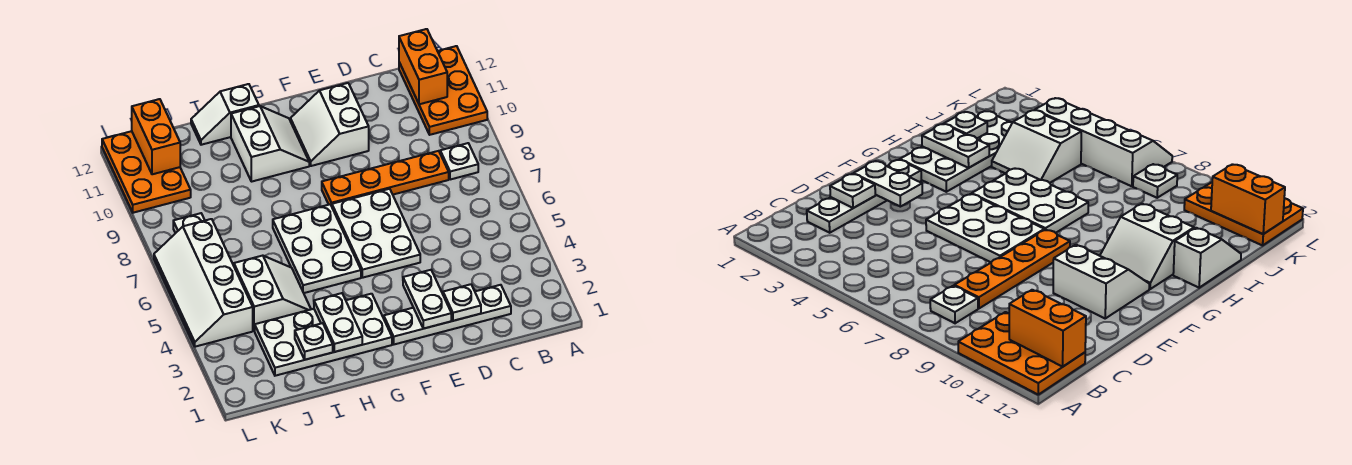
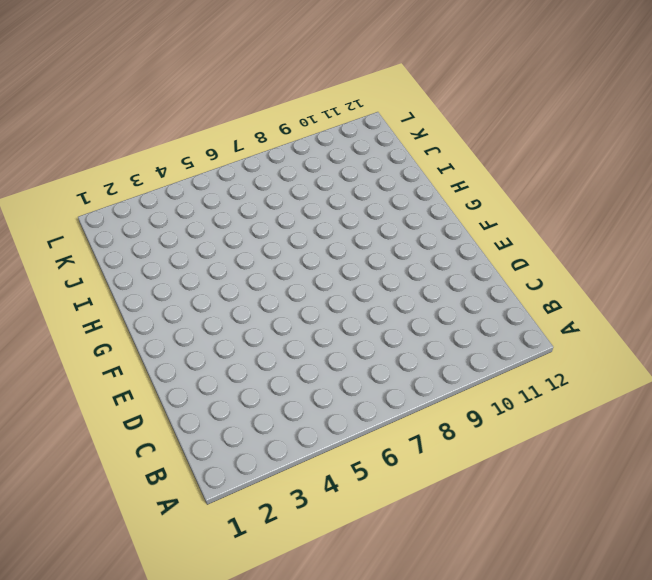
none -> orange plate A10:B12 level 1
none -> white plate B8 level 1
none -> white plate C2:F2 level 1

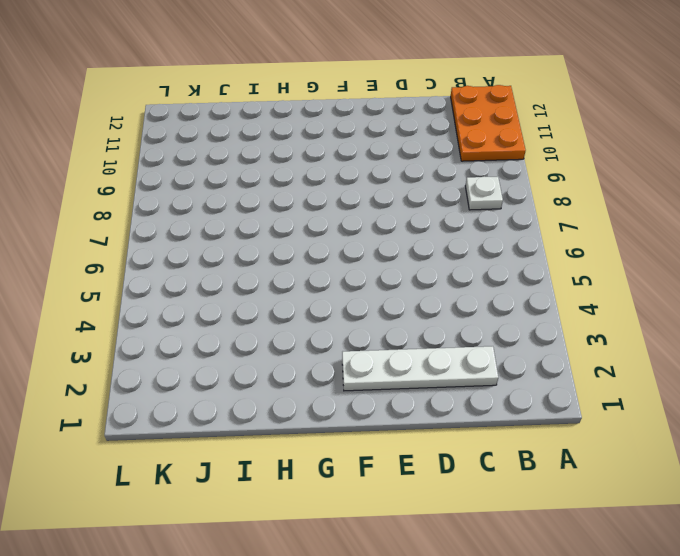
none -> orange plate C8:F8 level 1
none -> white plate E5:F7 level 1
none -> white slope E10:F11 level 1 top E

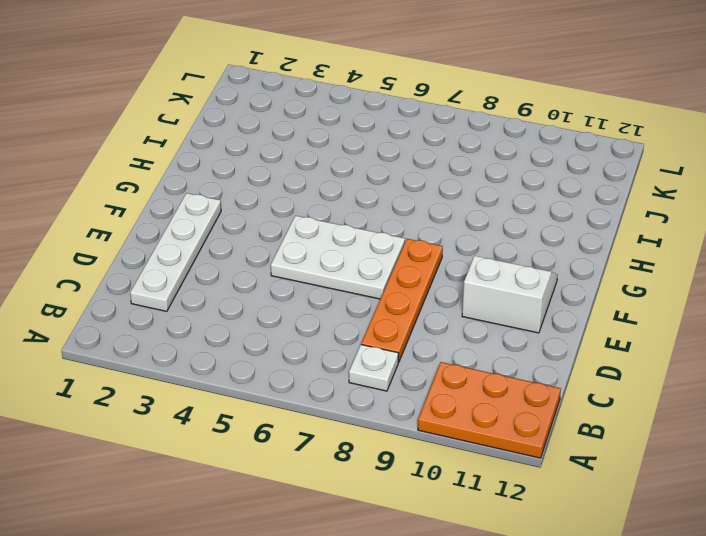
none -> white plate G2:J3 level 1
none -> white plate G5:H7 level 1
none -> white slope G10:H11 level 1 top H

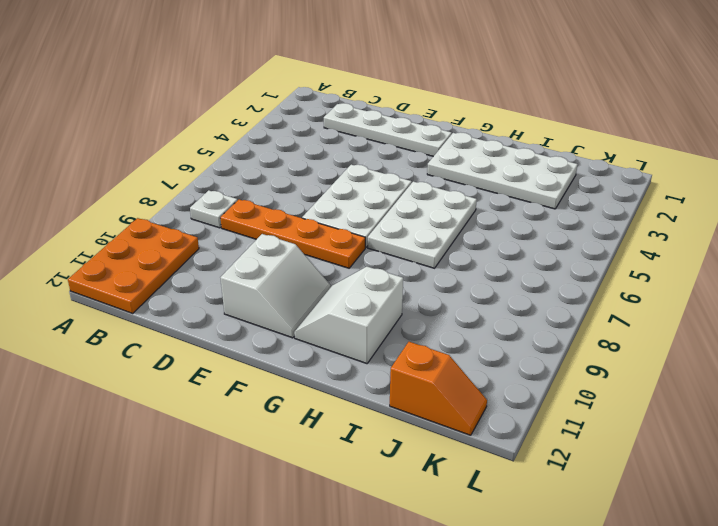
orange slope J12:K12 level 1 top J -> orange plate K10:L12 level 1
none -> white slope H12:I12 level 1 top H
none -> white slope I4:J5 level 1 top J
none -> white slope K4:L7 level 1 top K

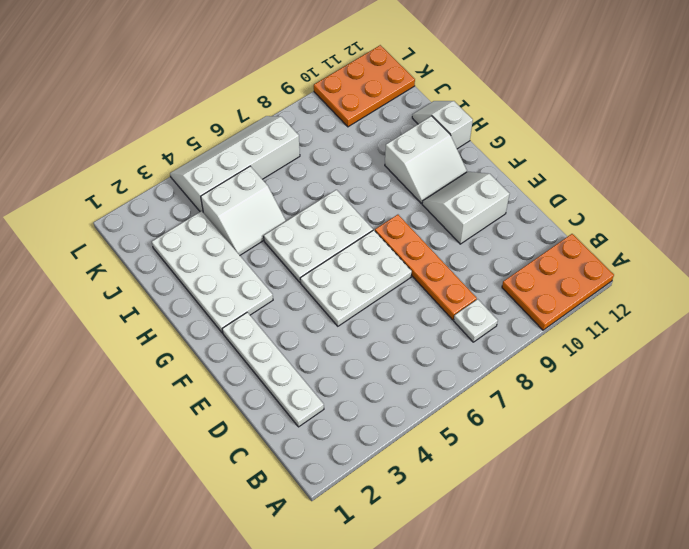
none -> white plate K8 level 1
none -> orange brick B11:B12 level 2
none -> white plate D2 level 2

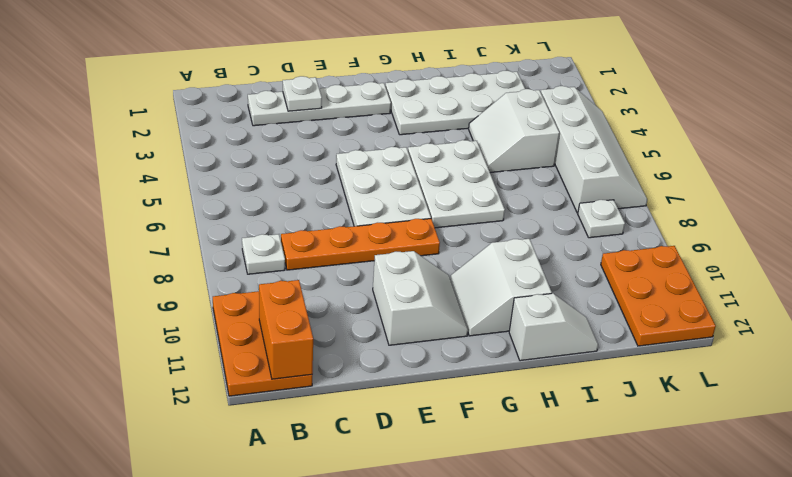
none -> white plate E2:E3 level 2
none -> white plate H2:H3 level 2
none -> white plate I2 level 2

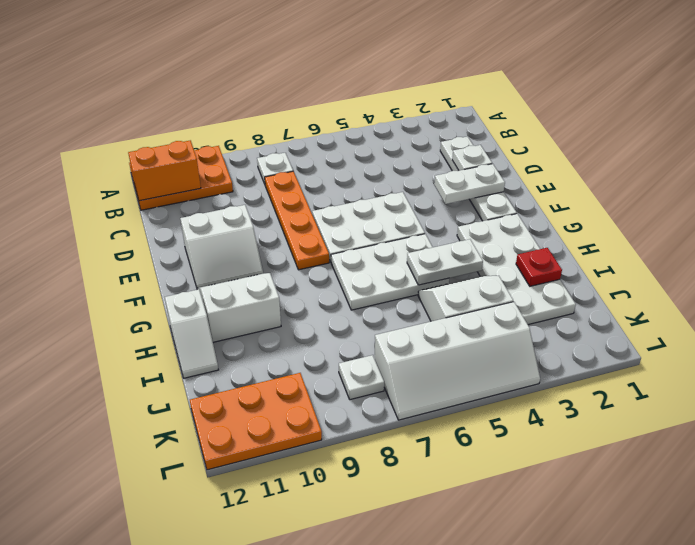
white plate H4:H5 level 2 -> white plate H2:H3 level 2
red plate I2 level 2 -> white plate I2 level 2
none -> orange brick K11:K12 level 2

